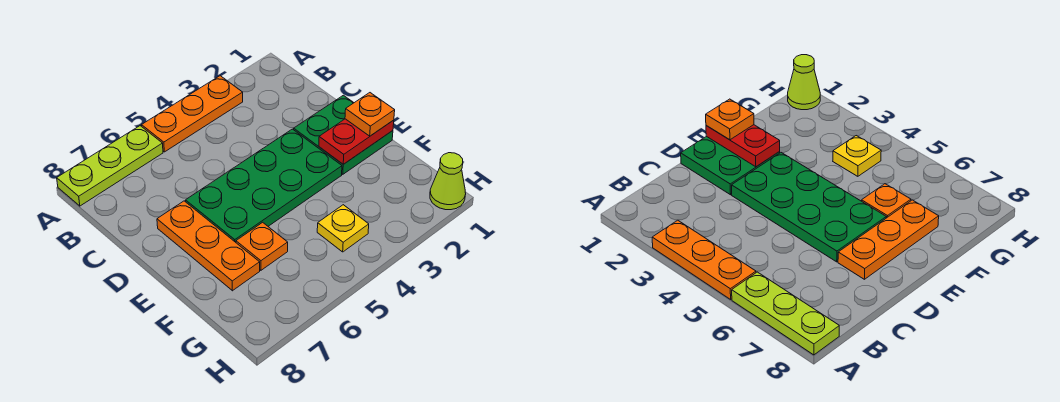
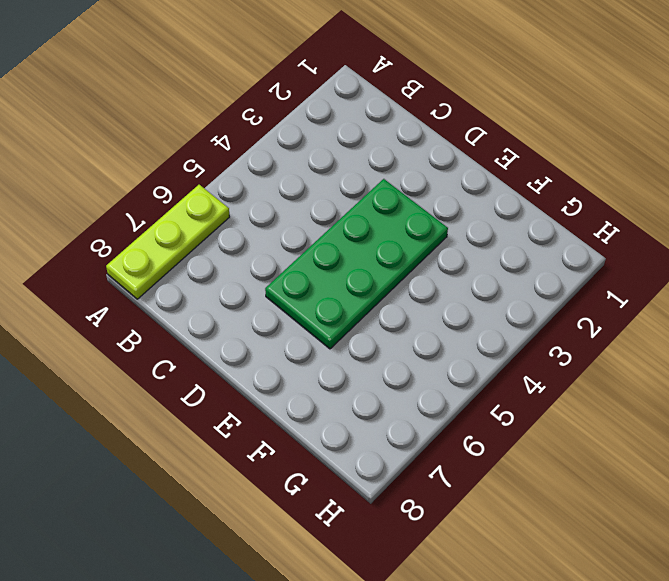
none -> orange plate A3:A5 level 1
none -> green plate D1:E2 level 1

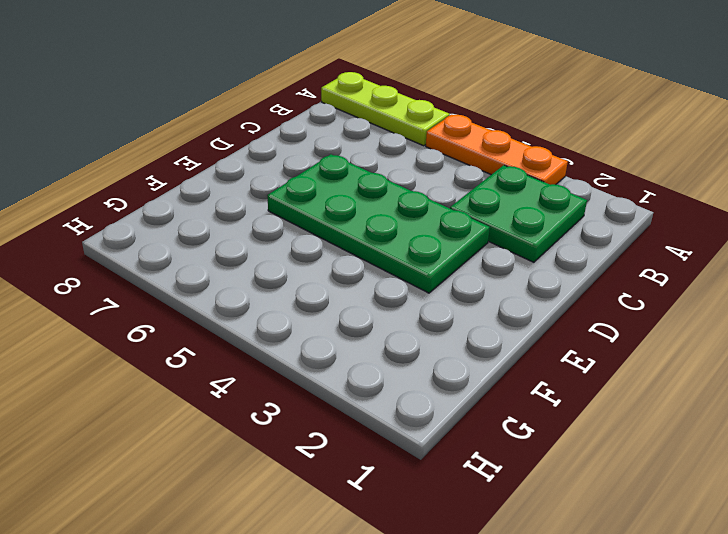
green plate B2:C3 level 1 -> green plate D1:E2 level 1
none -> orange plate D7:F7 level 1
none -> orange plate F6 level 1

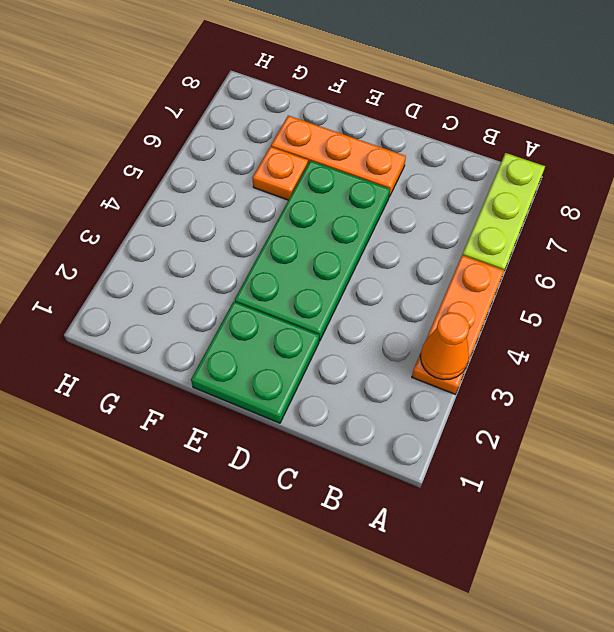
orange cone A3 level 2 -> none
none -> yellow plate G4 level 1
none -> lime cone H1 level 1

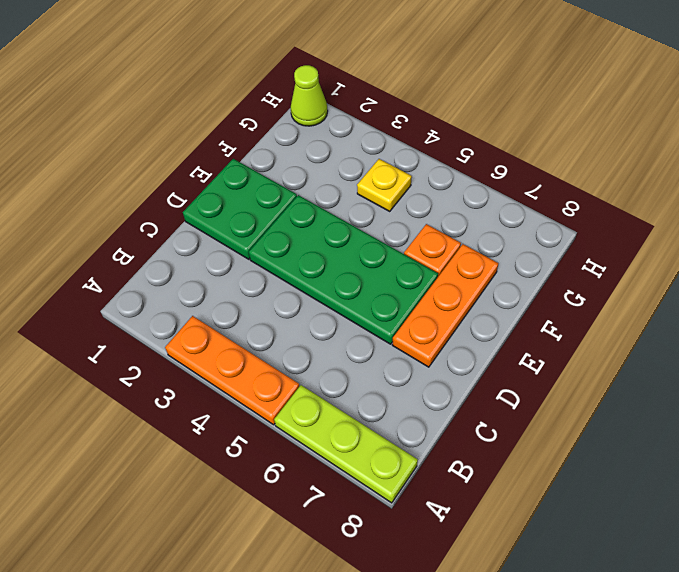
none -> red plate E1:E2 level 2
none -> orange plate E1 level 3

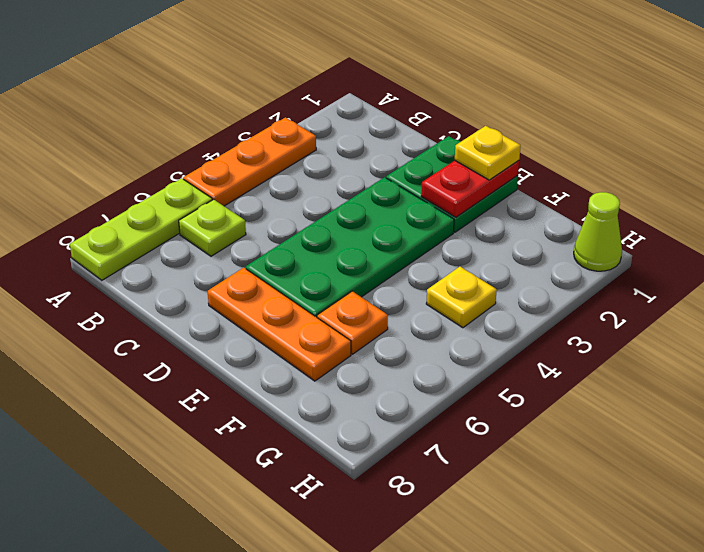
lime plate B6 level 1 -> none
yellow plate E1 level 3 -> orange plate E1 level 3

